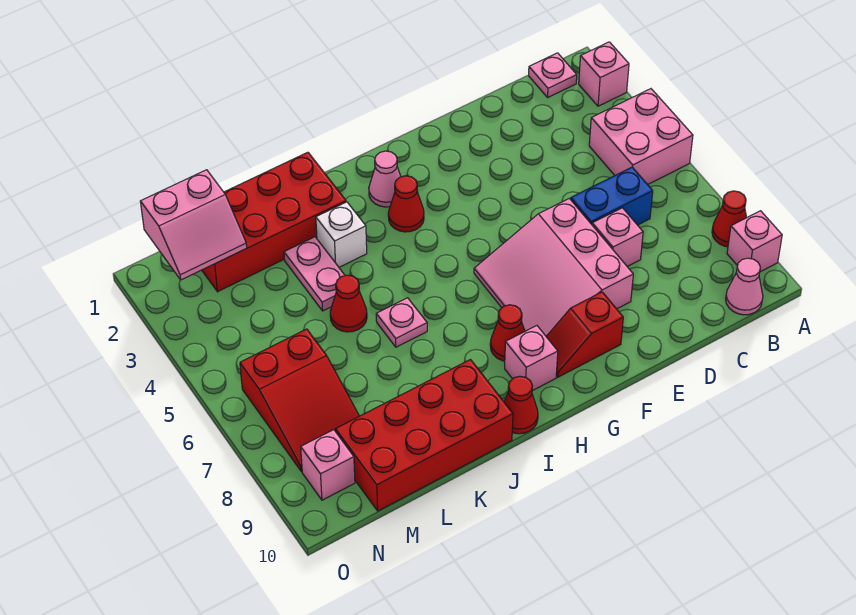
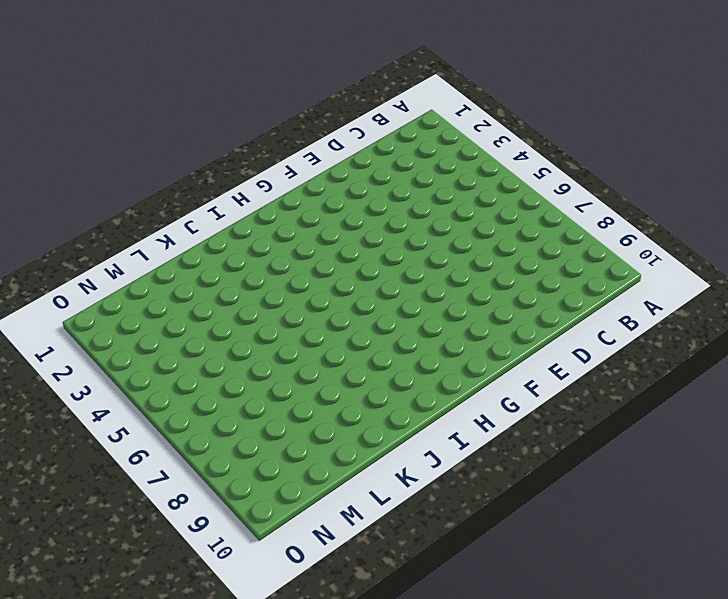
none -> pink brick A2 level 1
none -> pink brick A4:B5 level 1
none -> red cone A8 level 1

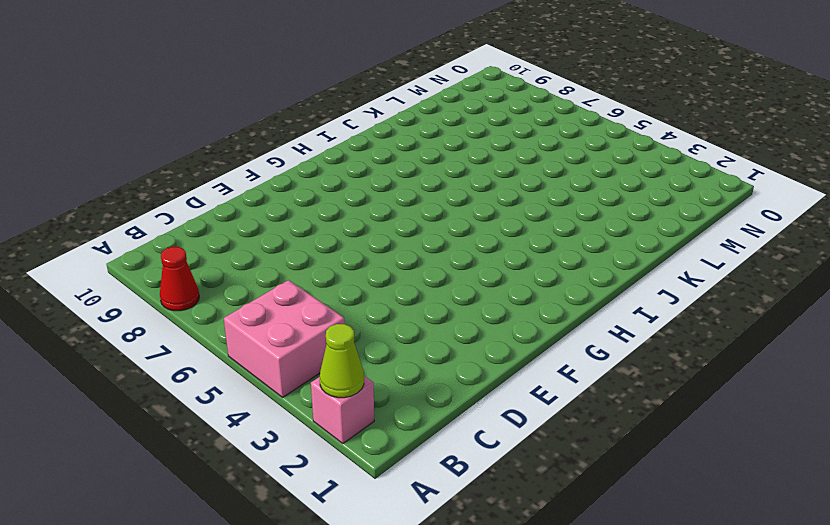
lime cone A2 level 2 -> none
none -> pink brick A9 level 1
none -> pink plate B1 level 1
none -> pink cone B10 level 1

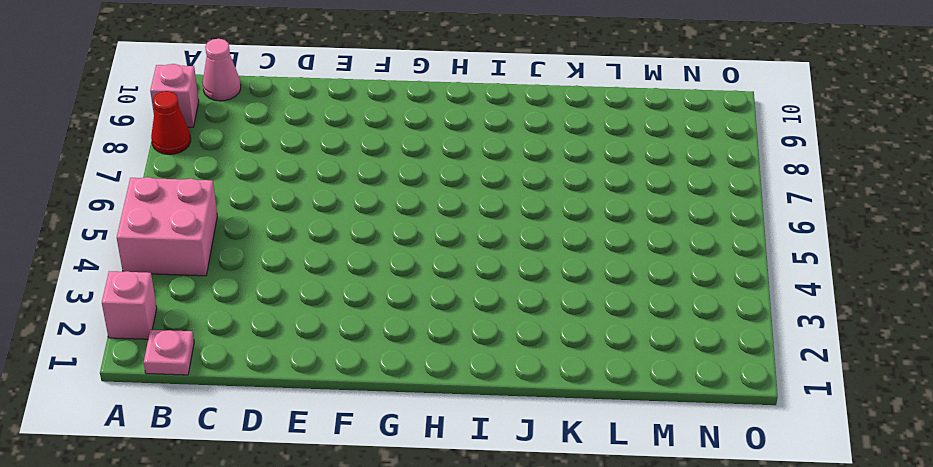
none -> blue brick C6:D6 level 1
none -> pink brick D7 level 1
none -> pink slope E6:G8 level 1 top E

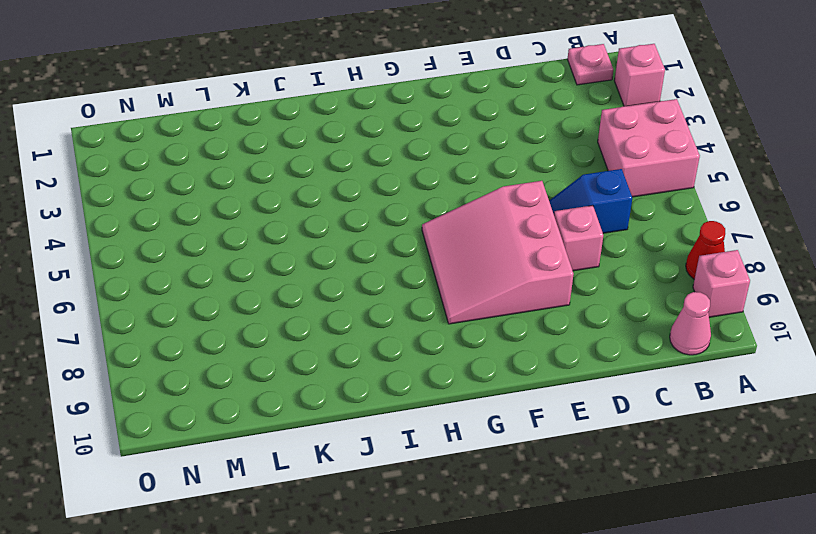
blue slope C6:D6 level 1 top C -> blue brick C6:D6 level 1
none -> red slope F9:G9 level 1 top F
none -> pink cone H2 level 1
none -> red cone H3 level 1

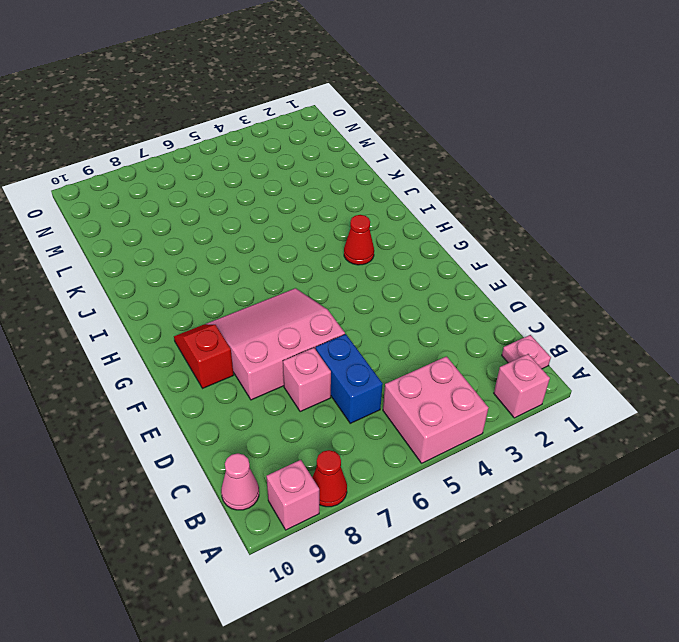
none -> pink cone H2 level 1
none -> red cone H8 level 1
none -> pink brick H9 level 1

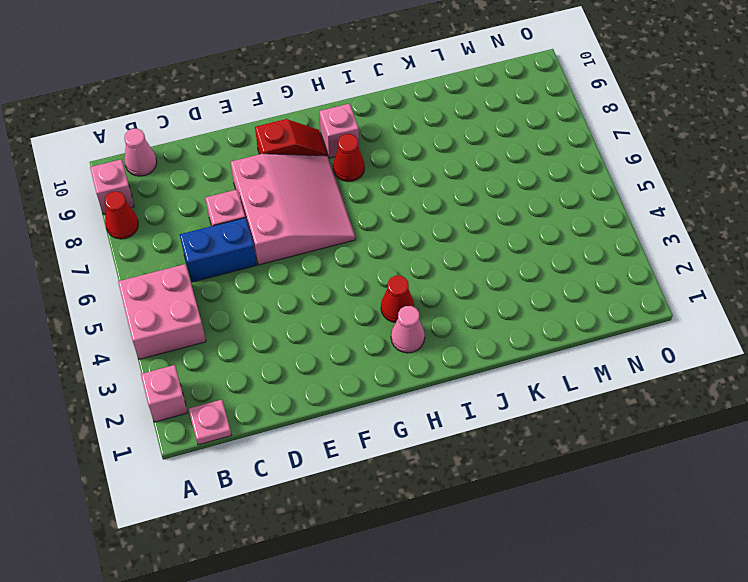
none -> red cone I10 level 1
none -> red brick J1:M2 level 1
none -> white brick J3 level 1

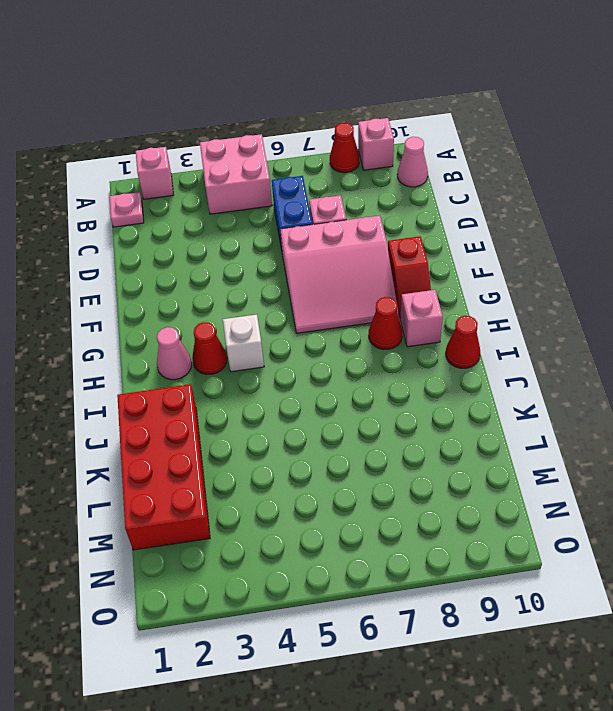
white brick H4 level 1 -> white brick J3 level 1
none -> pink plate J6 level 1
none -> red brick J9:M10 level 1
none -> pink plate K3:K4 level 1

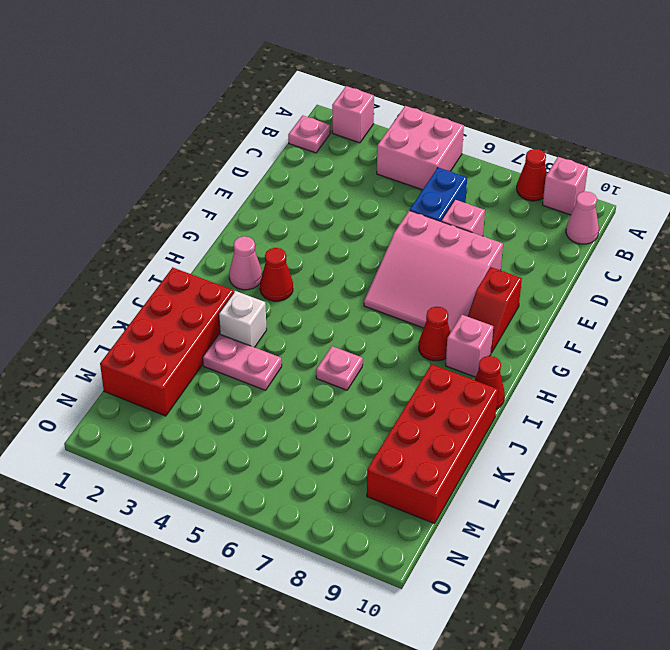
none -> red cone K5 level 1
none -> red slope M6:N8 level 1 top 6
none -> pink brick N9 level 1

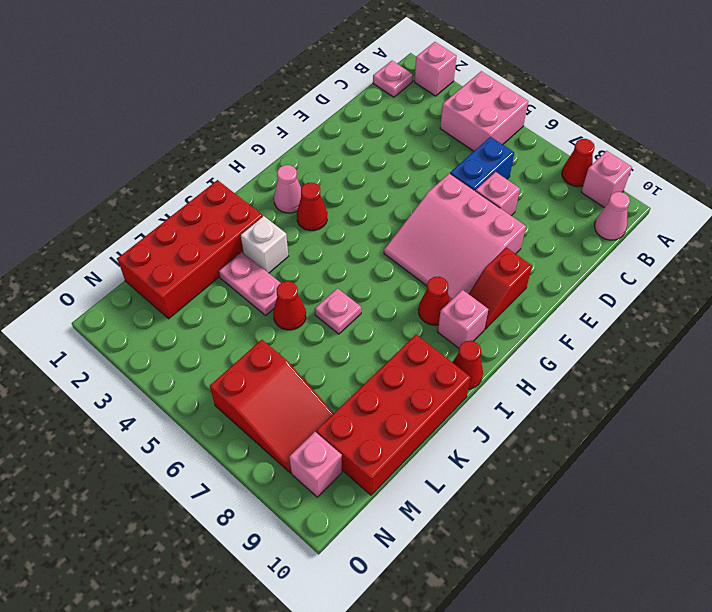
none -> pink slope M1:N2 level 2 top 1

